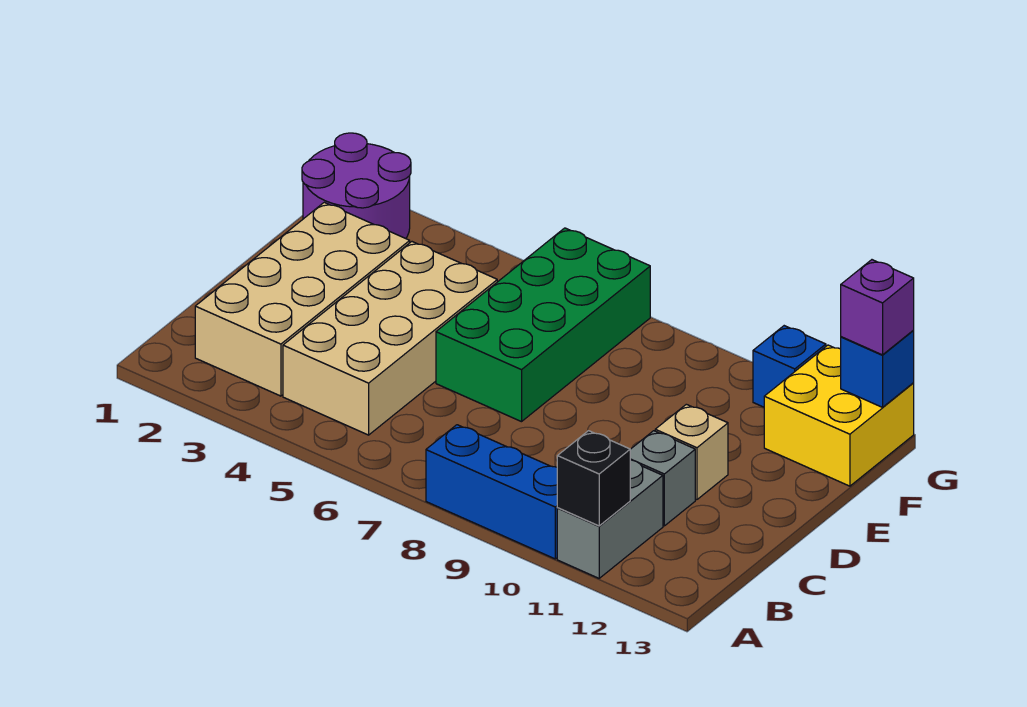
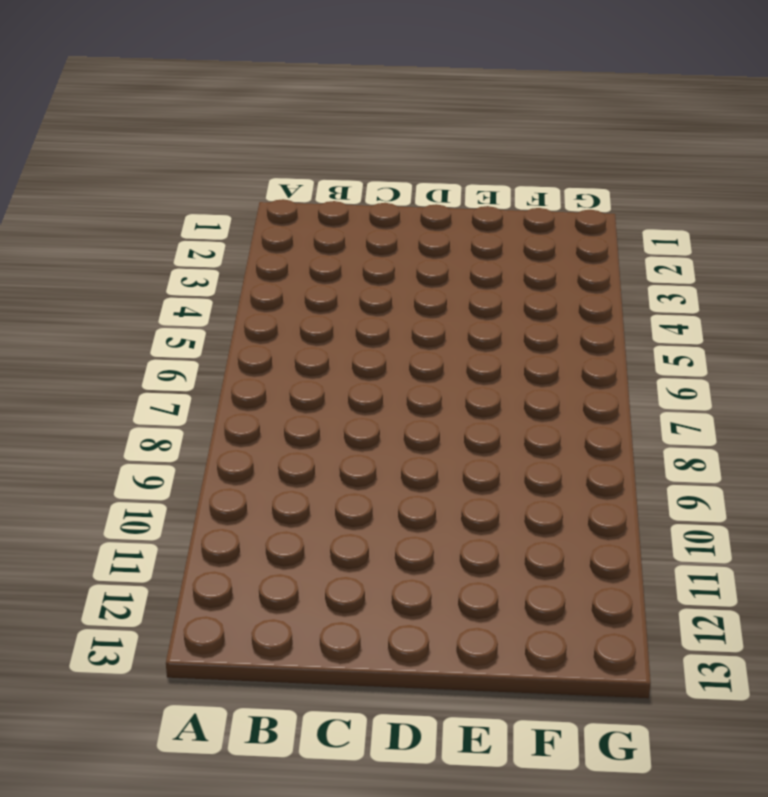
none -> blue brick A8:A10 level 1
none -> grey brick A11:B11 level 1
none -> tan brick B2:E3 level 1

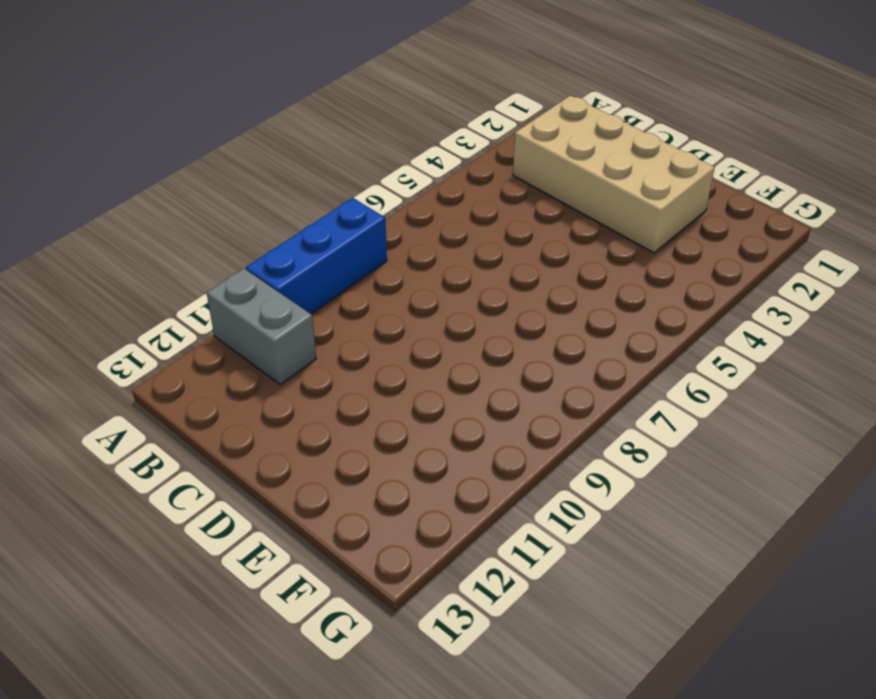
none -> tan brick B4:E5 level 1
none -> grey brick C11 level 1
none -> green brick D6:G7 level 1

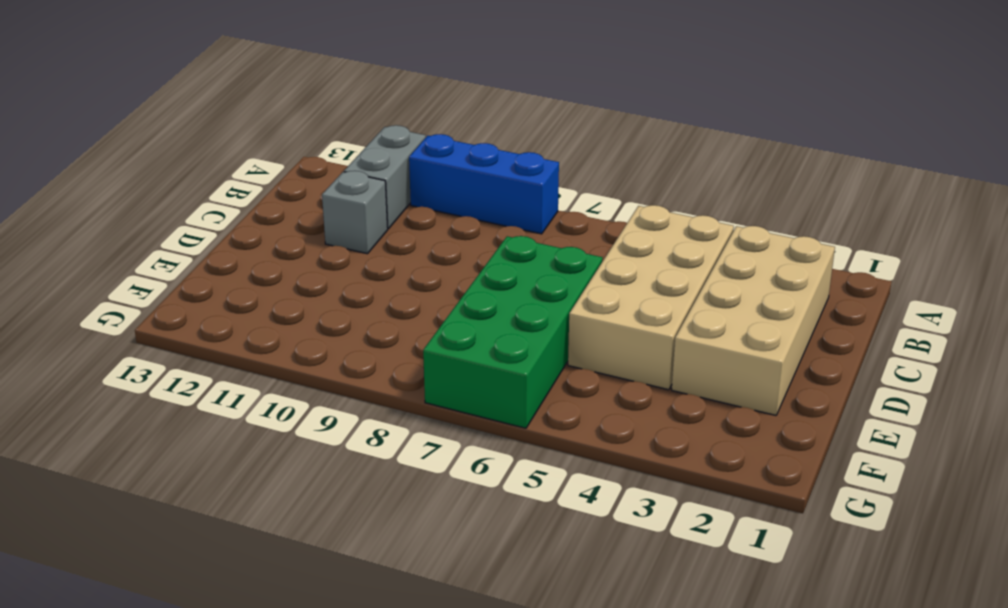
none -> tan brick D11 level 1
none -> purple round brick F1:G2 level 1
none -> yellow brick F12:G13 level 1

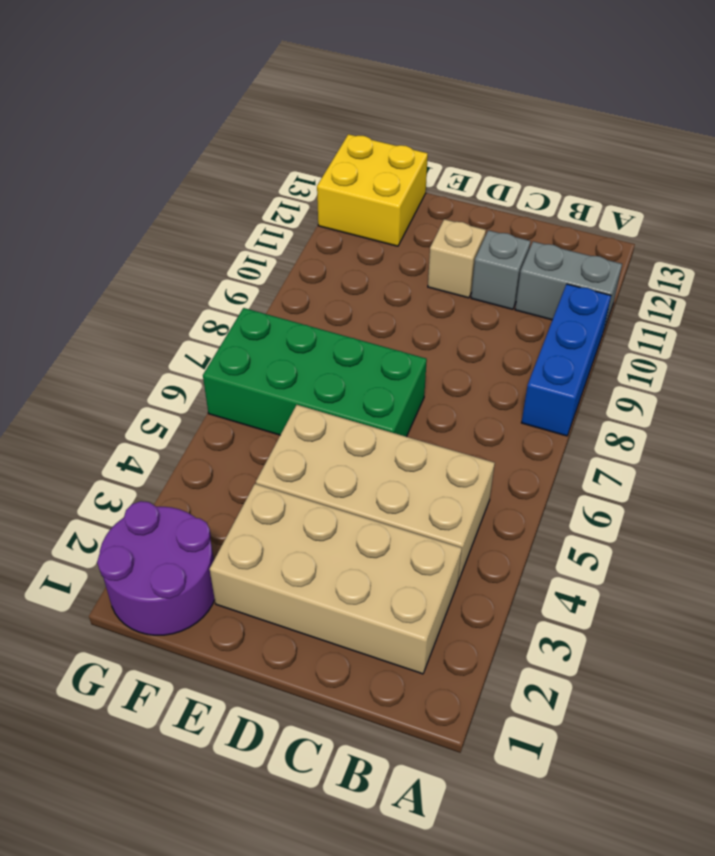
none -> blue brick G11 level 1
none -> black brick A11 level 2
none -> blue brick G13 level 2

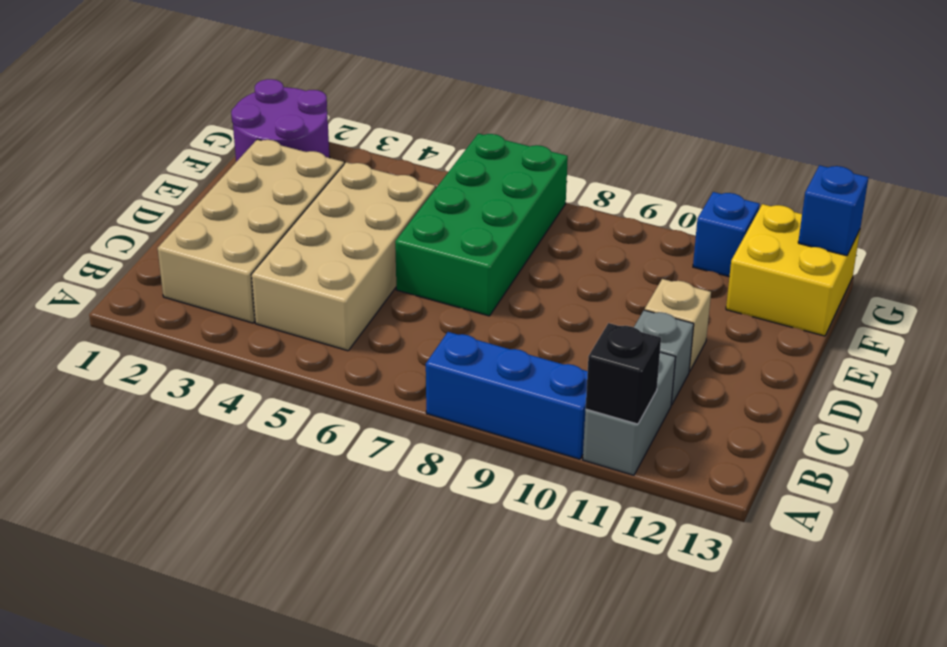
none -> purple brick G13 level 3

